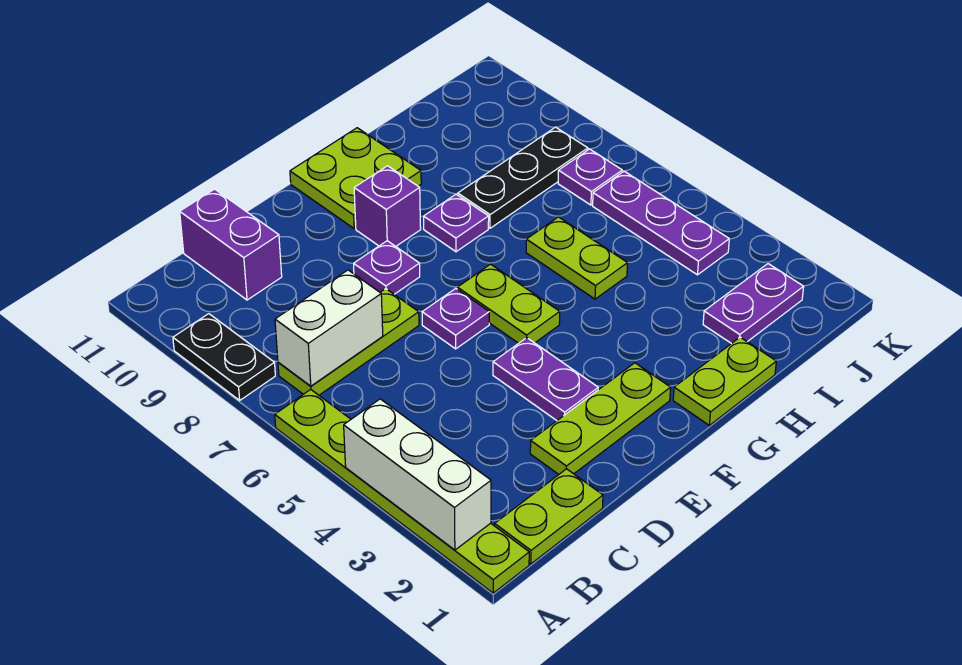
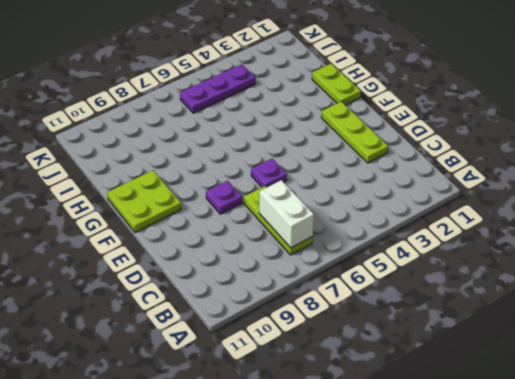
none -> lime plate A1:A6 level 1
none -> black plate A8:A9 level 1
none -> lime plate B1:C1 level 1

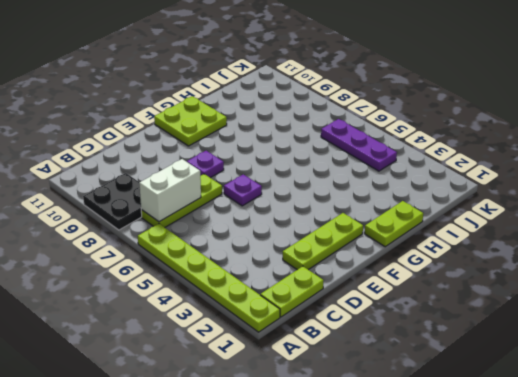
black plate A8:B9 level 1 -> black plate A8:A9 level 1
none -> purple brick C10:C11 level 1
none -> purple plate E3:E4 level 1
none -> lime plate F5:F6 level 1

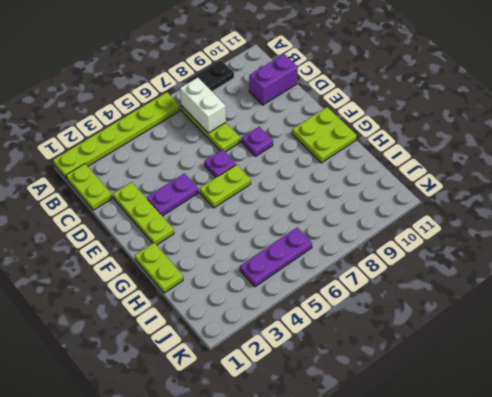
none -> purple brick F9 level 1
none -> purple plate G8 level 1
none -> lime plate H5:H6 level 1

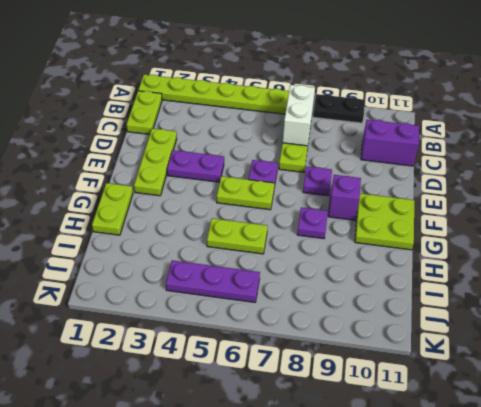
none -> black plate H8:J8 level 1
none -> purple plate I2:J2 level 1
none -> purple plate J7 level 1

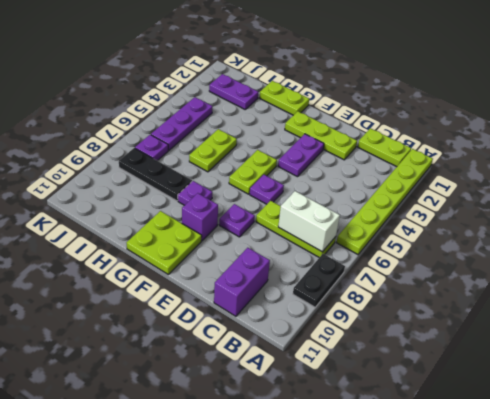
none -> white brick A2:A4 level 2

